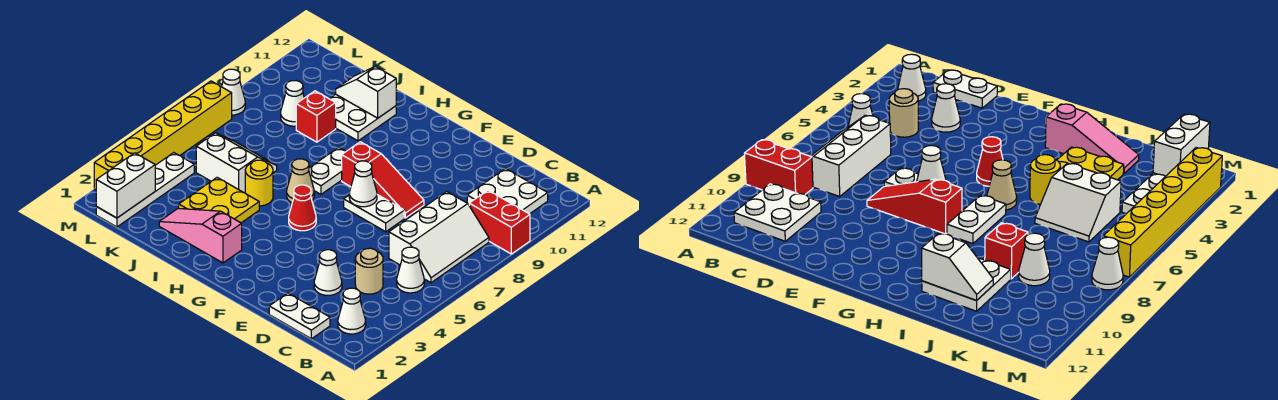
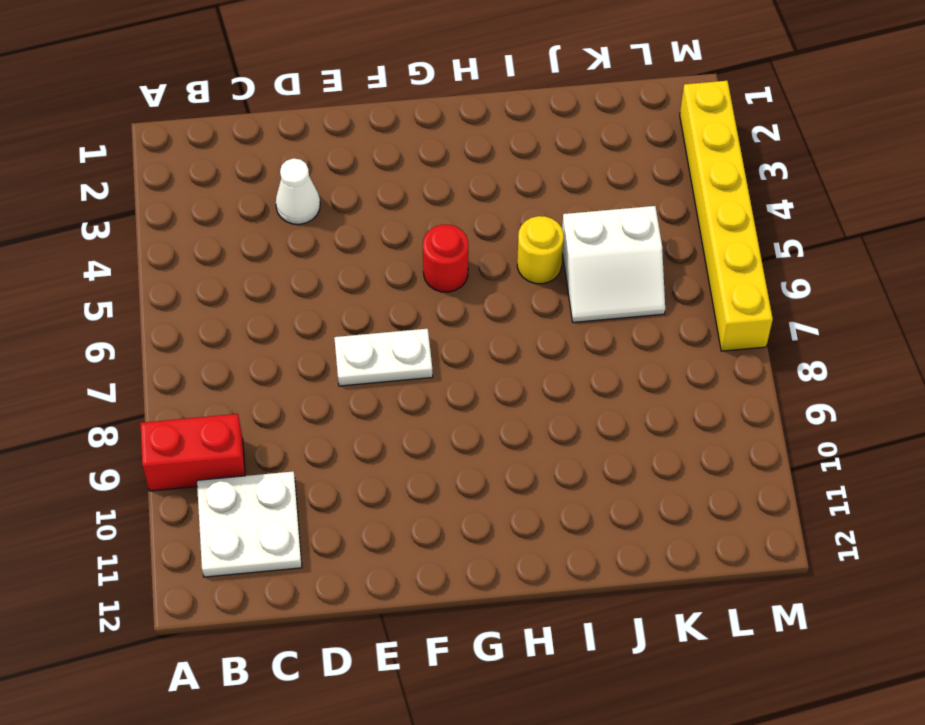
red round brick G5 level 1 -> red cone G5 level 1
none -> white cone B2 level 1
none -> white cone B5 level 1
none -> white slope B6:C8 level 1 top C

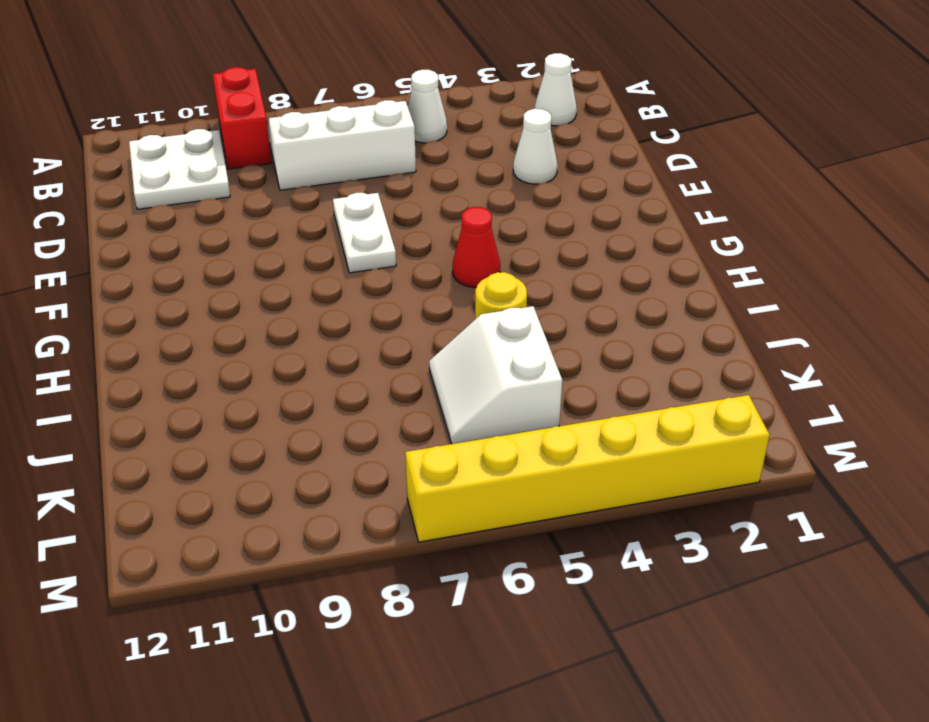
none -> white plate C1:D1 level 1
none -> tan round brick C4 level 1
none -> red slope E8:G8 level 1 top G

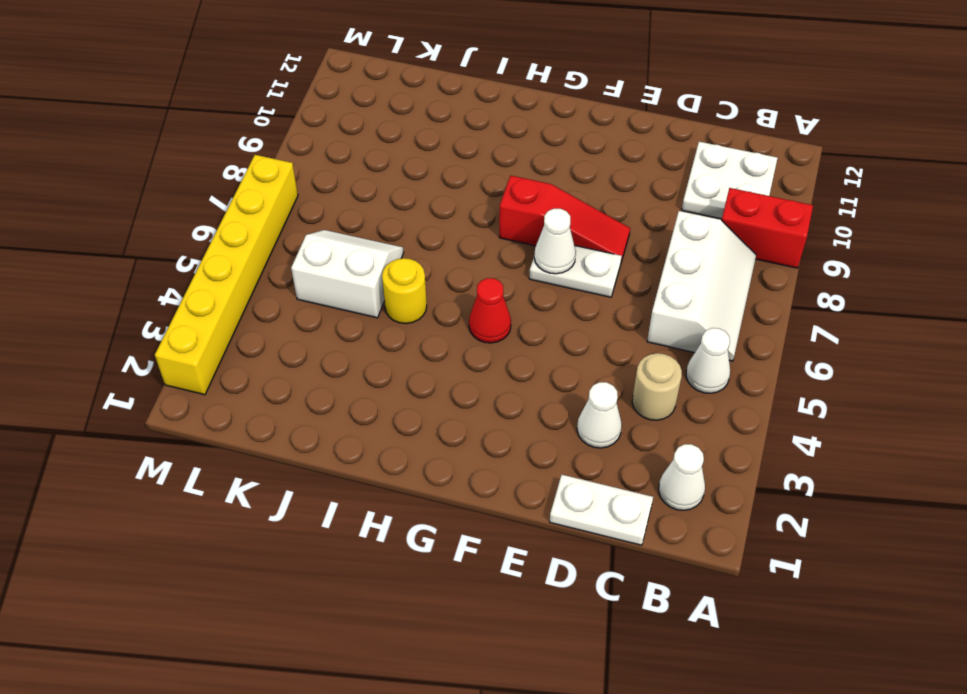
none -> pink slope H2:J2 level 1 top H
none -> tan cone H6 level 1
none -> white plate H7:H8 level 1

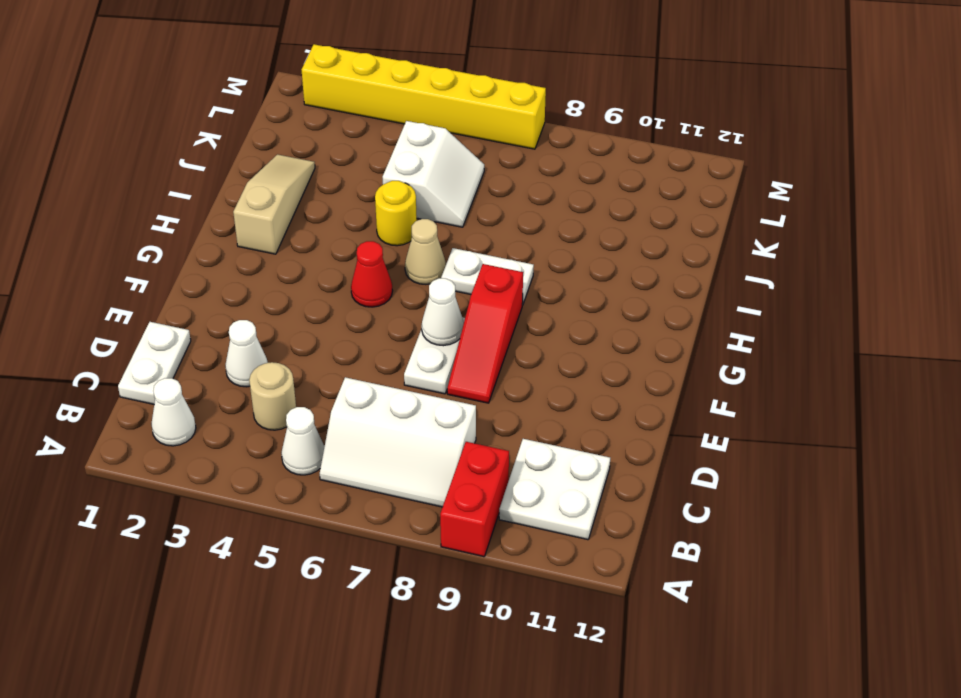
tan slope H2:J2 level 1 top H -> pink slope H2:J2 level 1 top H
none -> yellow plate I3:J4 level 1
none -> white plate I10:J11 level 1
none -> red brick J9 level 1

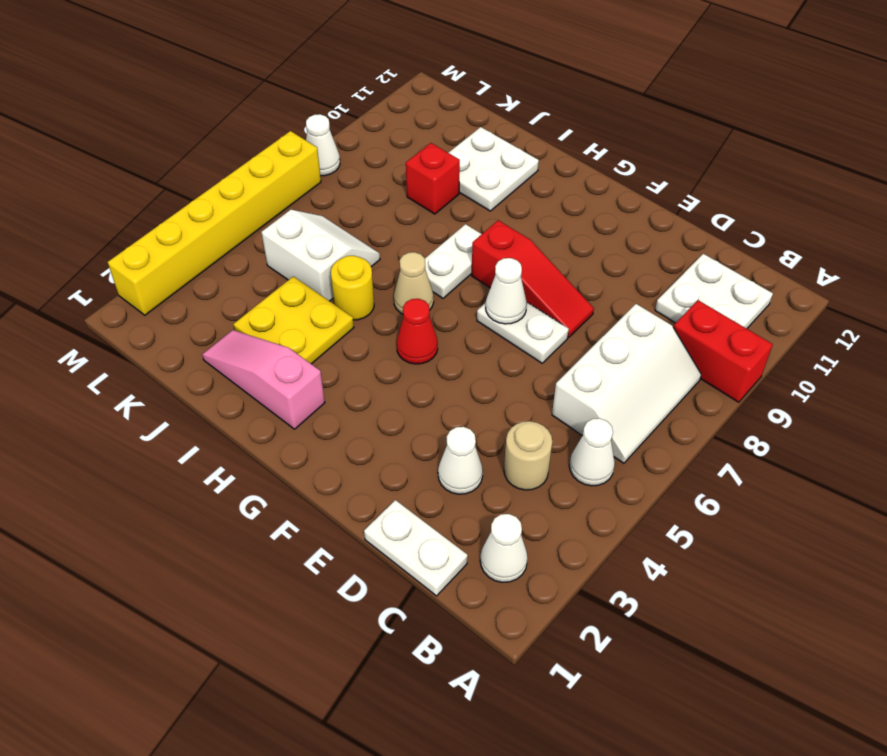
none -> white cone K9 level 1
none -> white plate L1:L4 level 1
none -> white slope I11:J11 level 2 top I

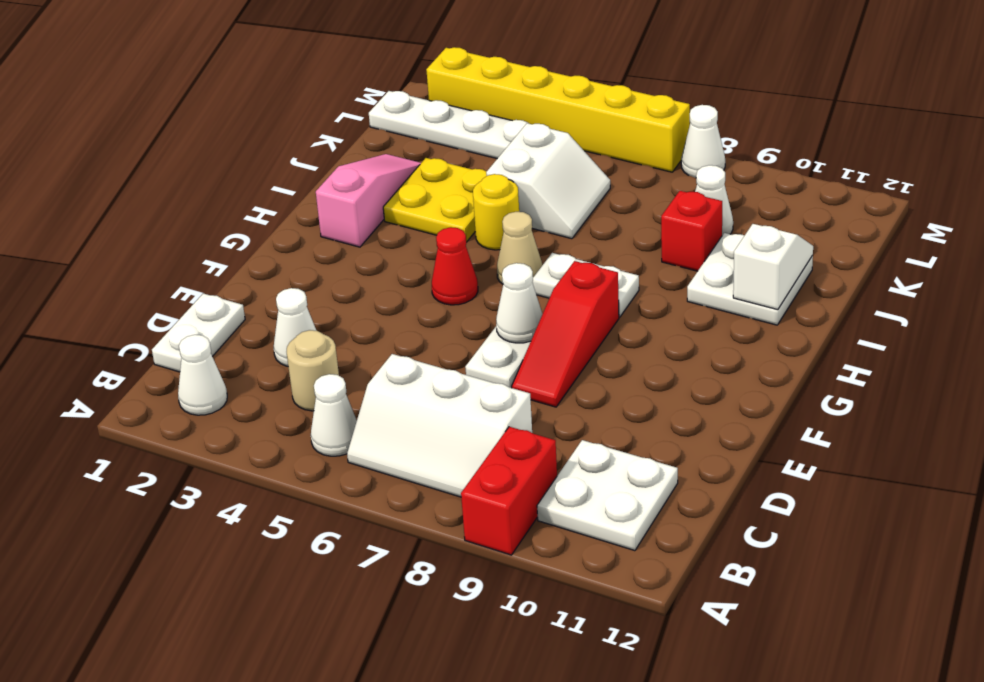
none -> white brick L1:L2 level 2

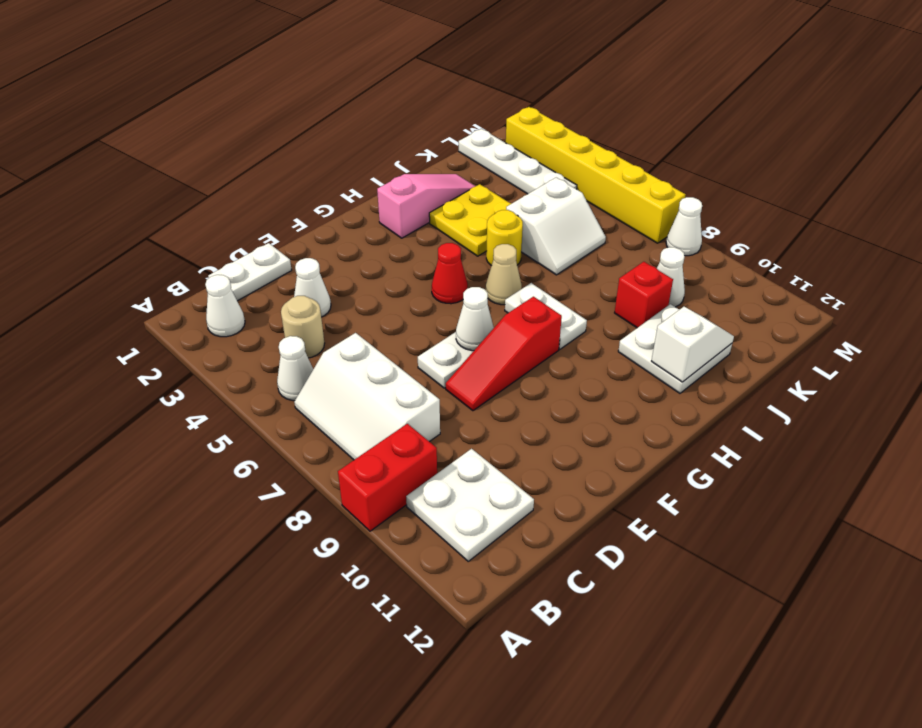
none -> white brick L1:L2 level 2

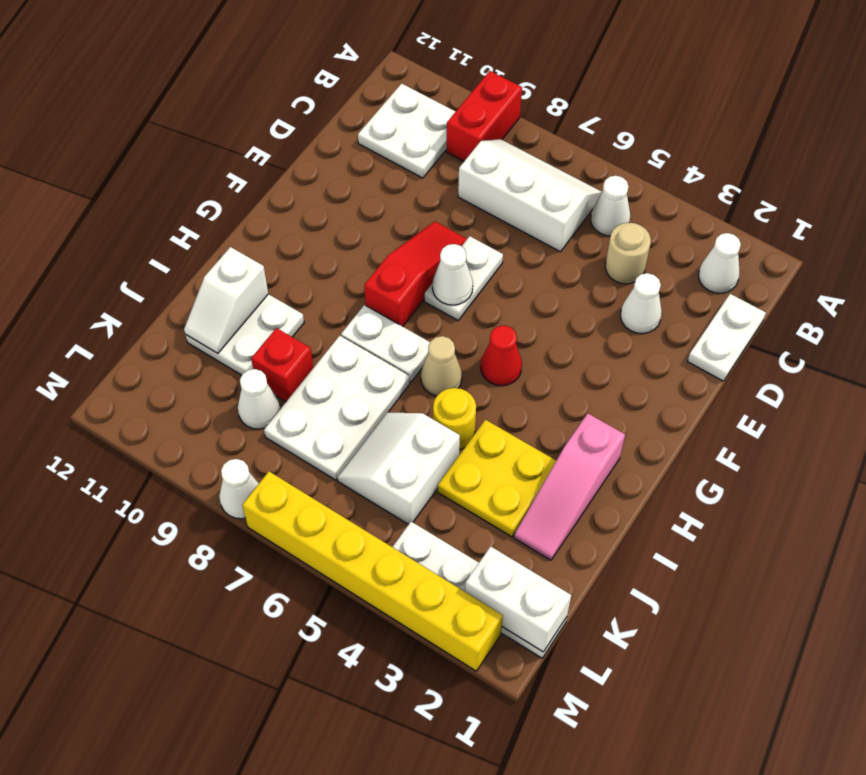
white plate I7:K8 level 1 -> none

